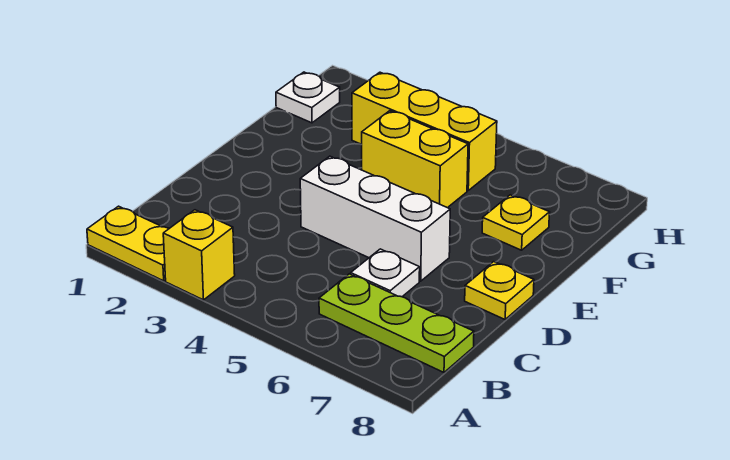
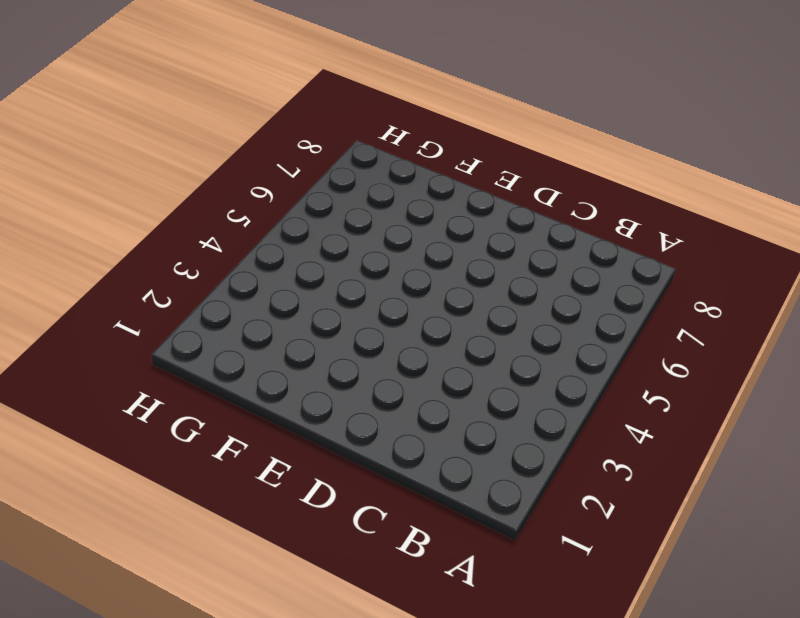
none -> yellow plate A1:A2 level 1
none -> yellow brick A3 level 1

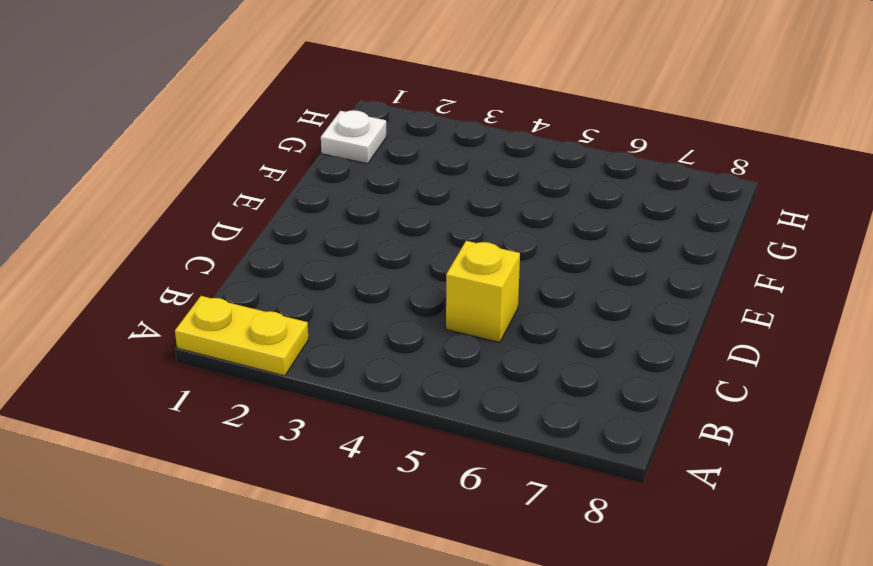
yellow brick C5 level 1 -> yellow brick A3 level 1
none -> lime plate B6:B8 level 1
none -> white plate C6 level 1

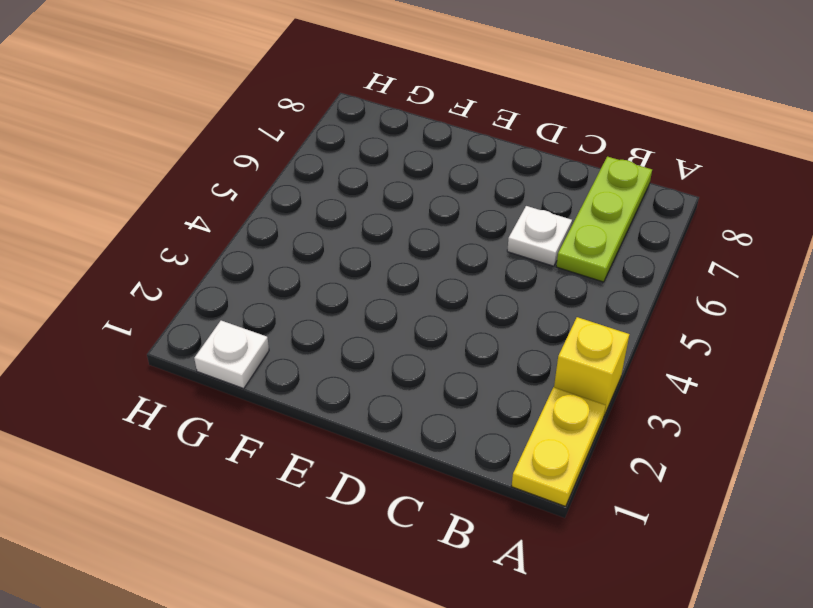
none -> white brick D4:D6 level 1
none -> yellow plate D8 level 1

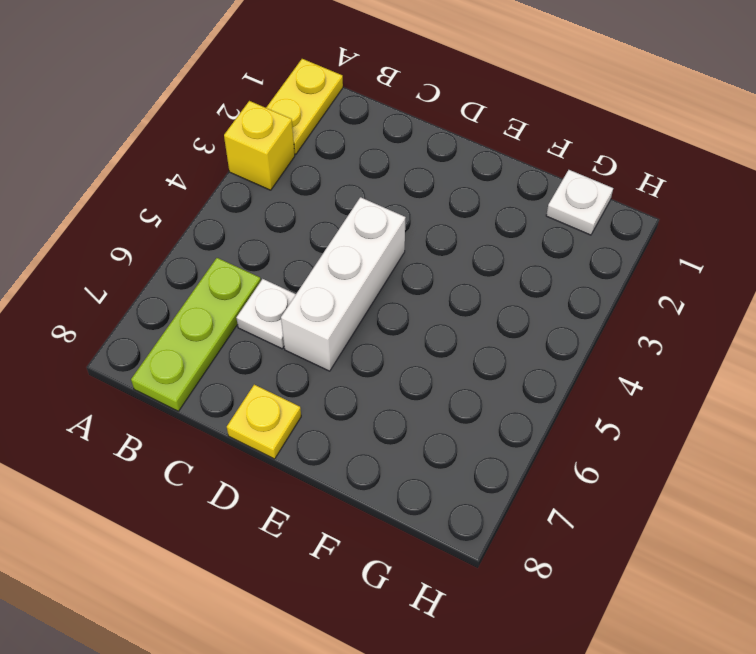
none -> yellow brick F4:F5 level 1
none -> yellow plate F7 level 1

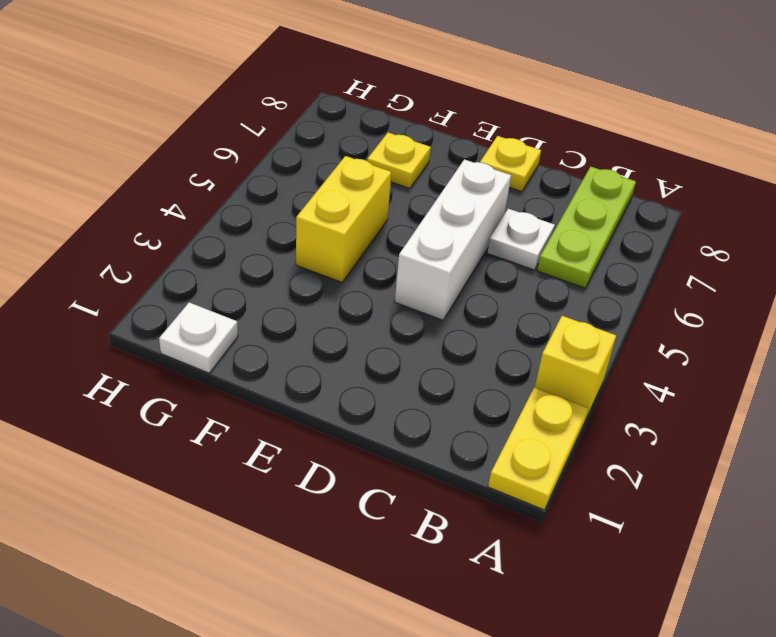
none -> yellow brick G3:G5 level 1

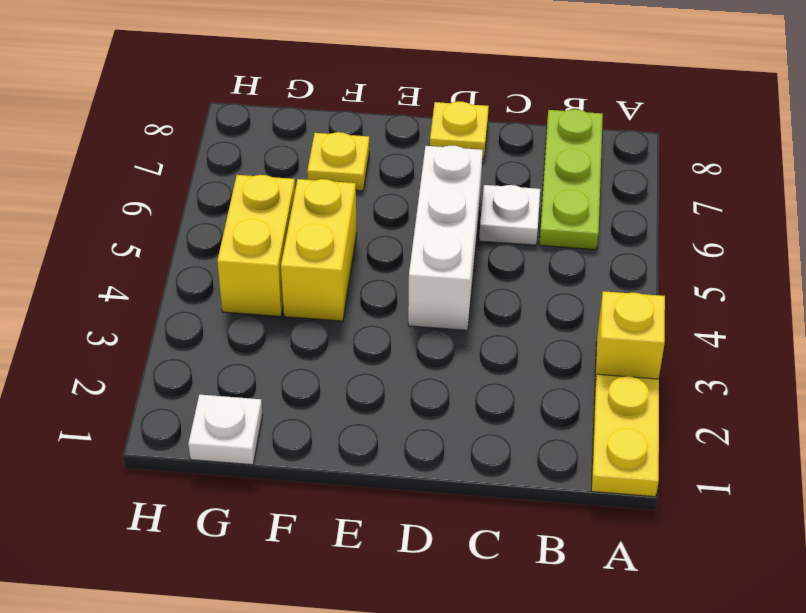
yellow brick G4:G5 level 1 -> yellow brick G3:G5 level 1

